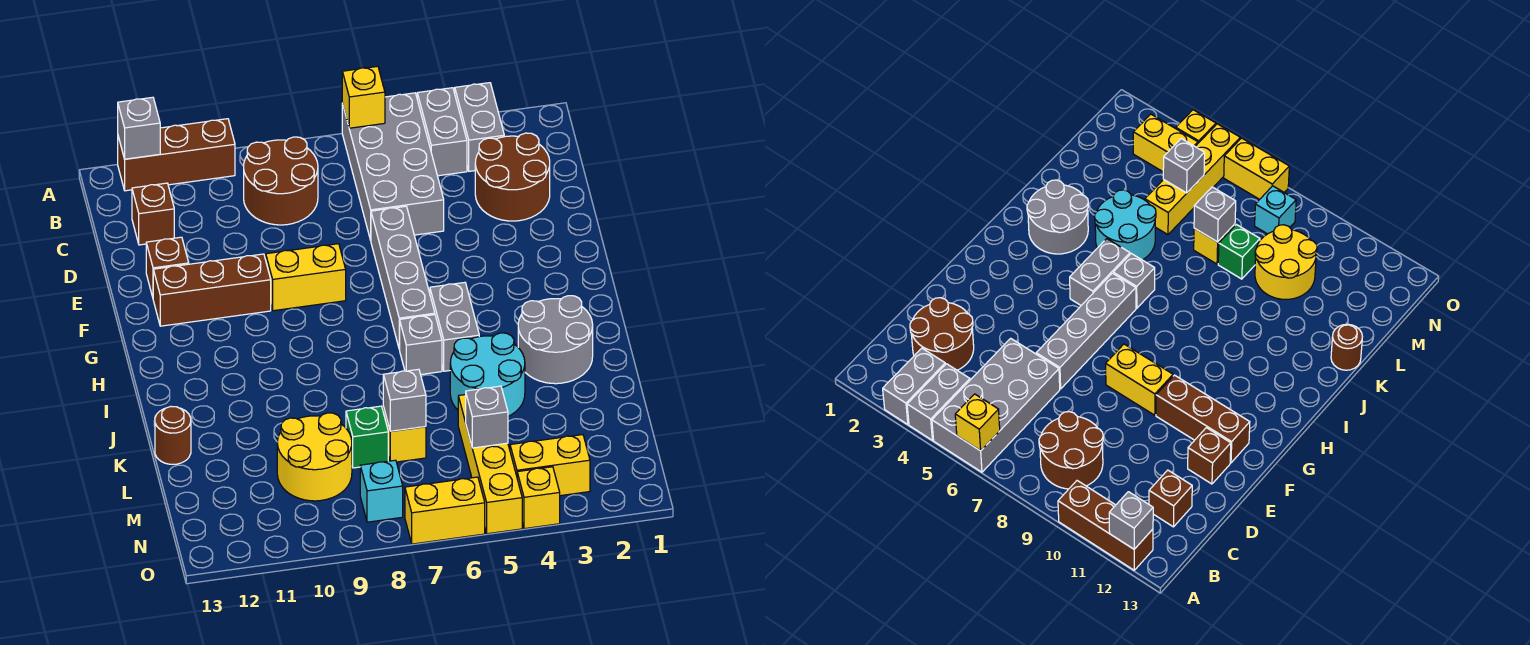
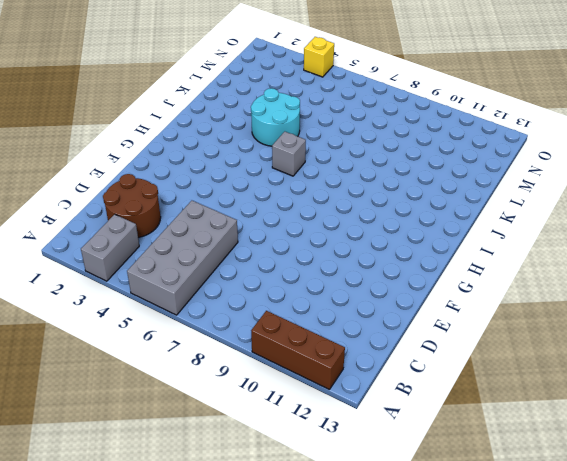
none -> grey brick A4:B4 level 1
none -> brown round brick B8:C9 level 1
none -> brown brick C12 level 1

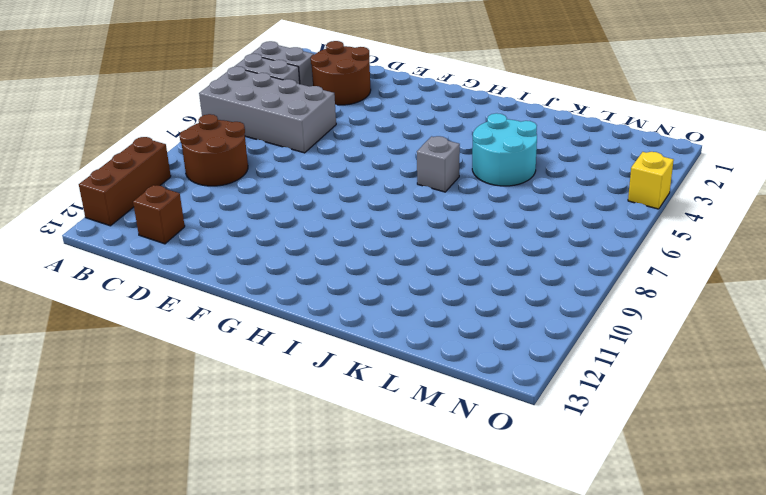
none -> grey brick E6:H6 level 1
none -> brown brick E12 level 1
none -> yellow brick F8:F9 level 1

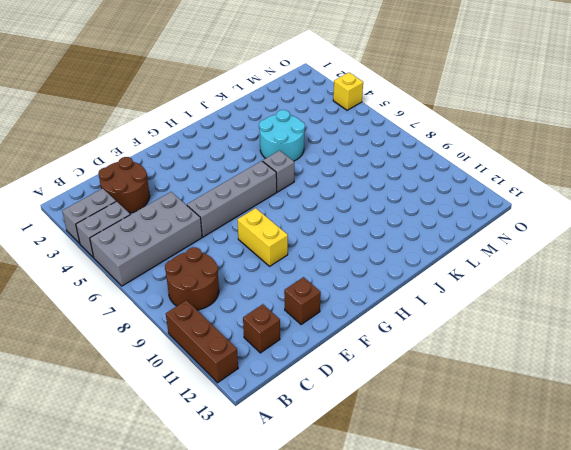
none -> brown brick F10:F12 level 1
none -> grey brick H5:I5 level 1
none -> grey round brick I2:J3 level 1

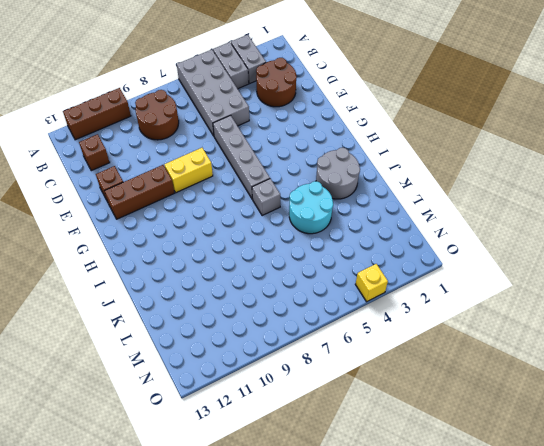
none -> grey brick H5:I5 level 1
none -> brown round brick K13 level 1
none -> yellow brick L5:O5 level 1

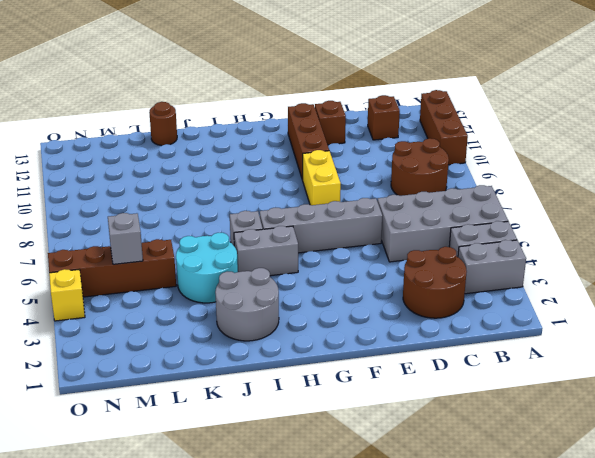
brown brick L5:O5 level 1 -> yellow brick L5:O5 level 1
none -> yellow brick L7 level 1
none -> green brick L8 level 1
none -> yellow round brick L9:M10 level 1

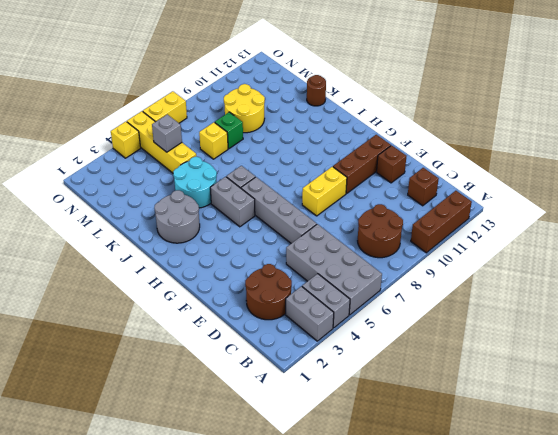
none -> yellow brick N3:N4 level 1
none -> cyan brick N8 level 1
none -> yellow brick A6 level 2

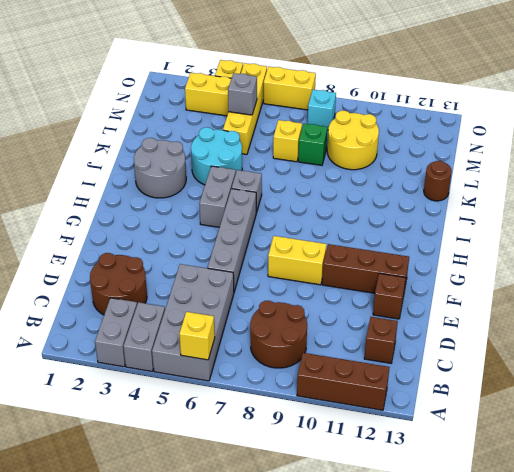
none -> grey brick A12 level 2
none -> grey brick L7 level 2

